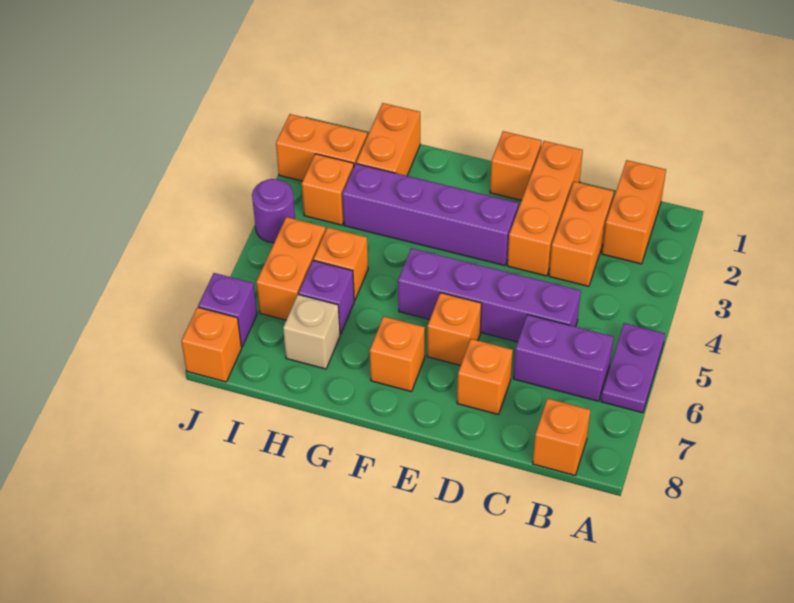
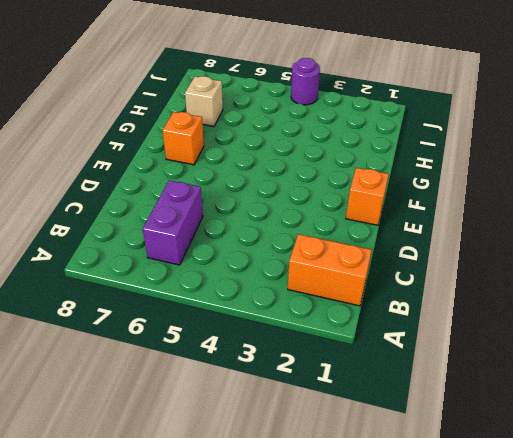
none -> purple plate A5:A6 level 1
none -> orange brick B8 level 1
none -> orange brick C2:C3 level 1

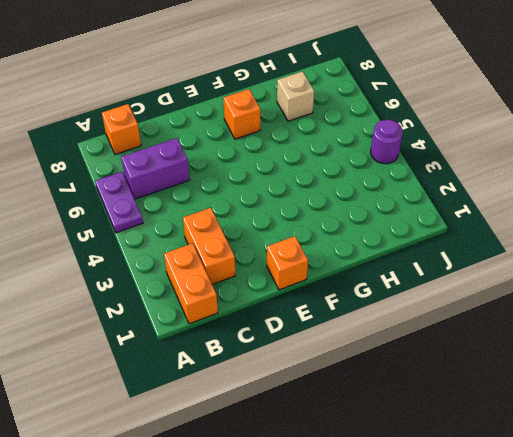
none -> purple brick C5:F5 level 1
none -> orange brick D1:D3 level 1
none -> orange brick D7 level 1

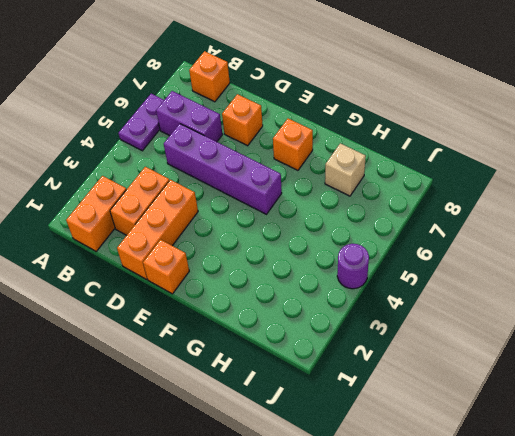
none -> purple brick E3:H3 level 1
none -> orange brick E6 level 1
none -> orange brick H1:H2 level 1

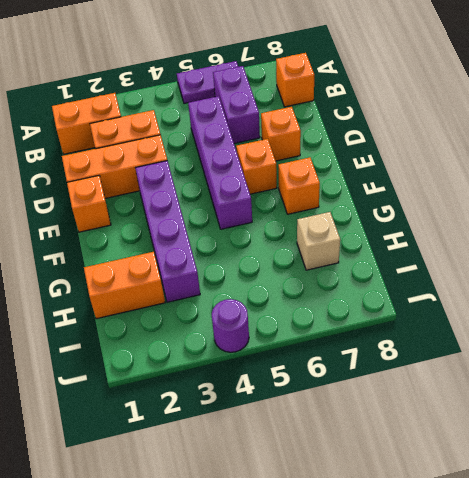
none -> orange brick H5 level 1
none -> purple brick H6 level 1
none -> orange brick I2:J2 level 1

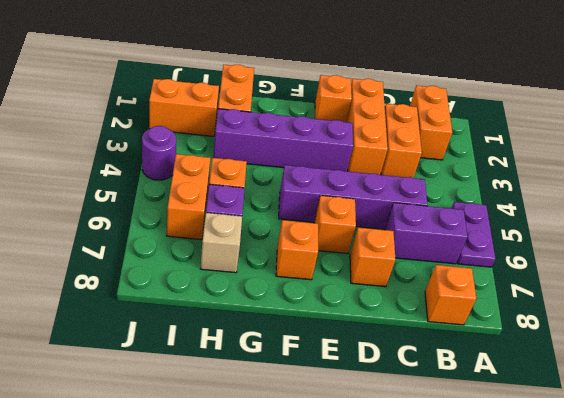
none -> orange brick I3 level 1
none -> purple brick J7 level 1
none -> orange brick J8 level 1

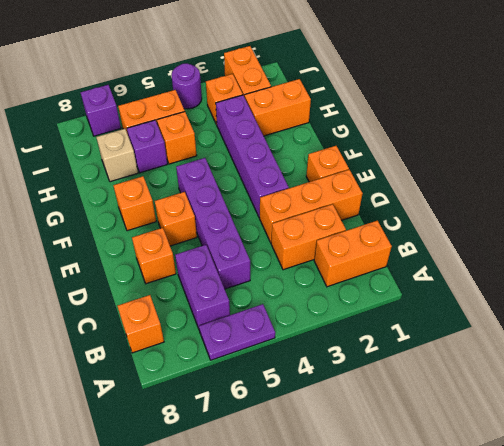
none -> orange brick J8 level 1

